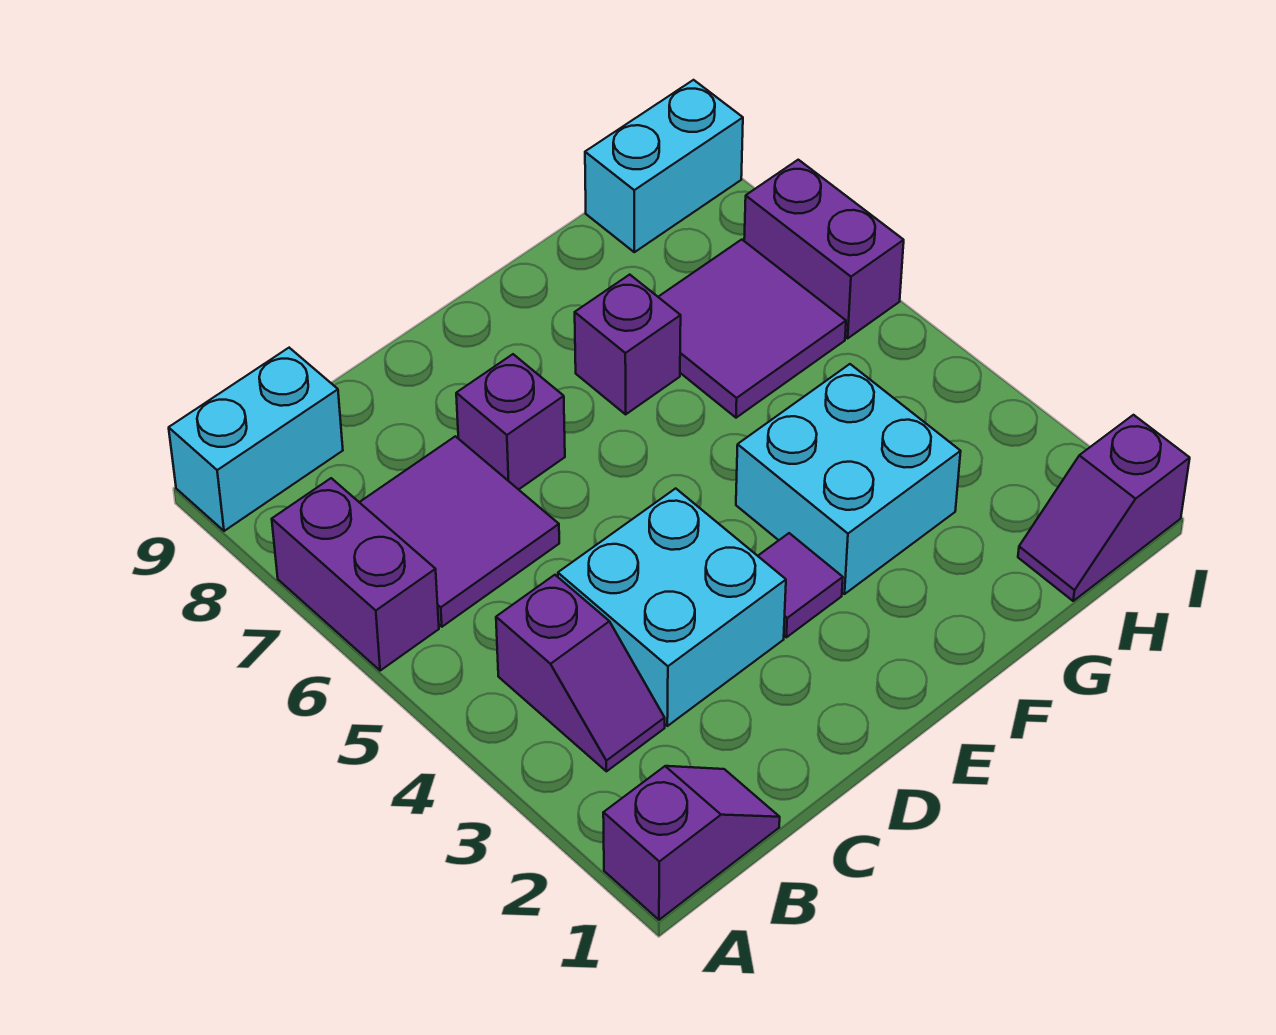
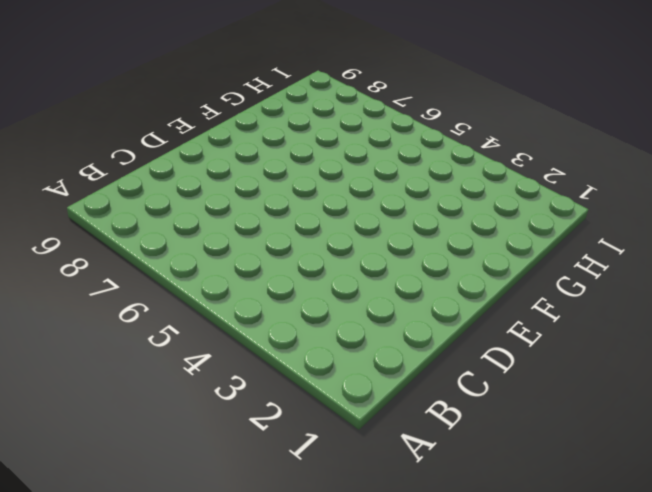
none -> purple slope A1:B1 level 1 top A
none -> purple brick A6:A7 level 1
none -> cyan brick A9:B9 level 1

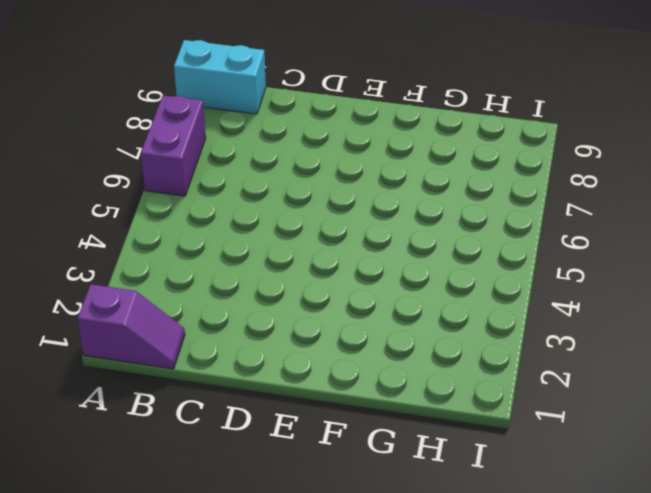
none -> purple slope B3:B4 level 1 top 4
none -> purple tile B6:C7 level 1
none -> cyan brick C3:D4 level 1

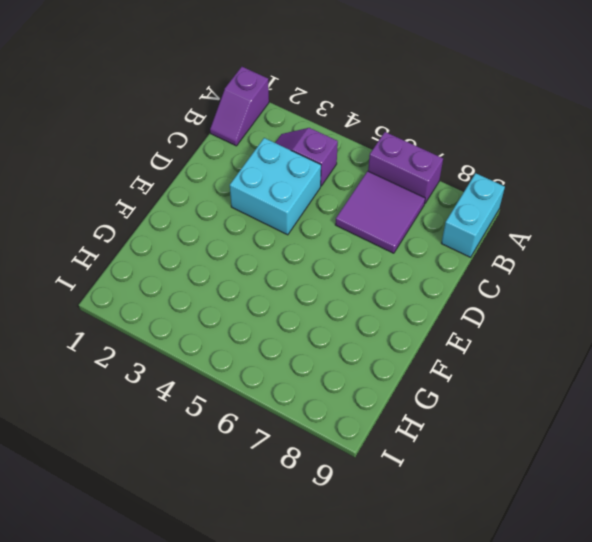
none -> purple brick D7 level 1
none -> purple tile E3 level 1
none -> cyan brick F3:G4 level 1

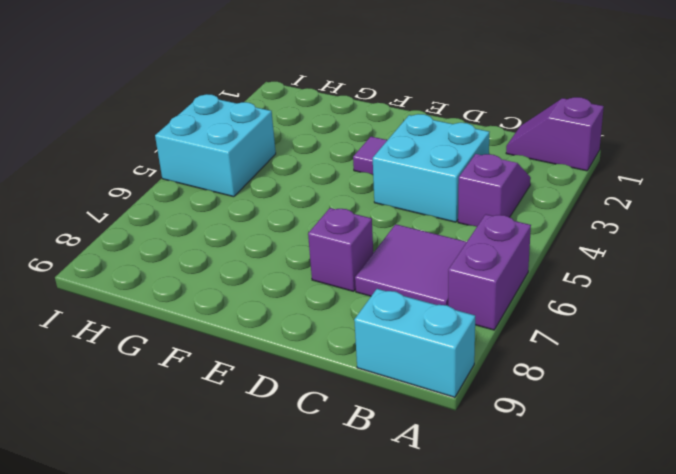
cyan brick H4:I5 level 1 -> cyan brick F3:G4 level 1
none -> purple brick F7 level 1
none -> purple tile G6:H7 level 1
none -> purple slope H1:I1 level 1 top I

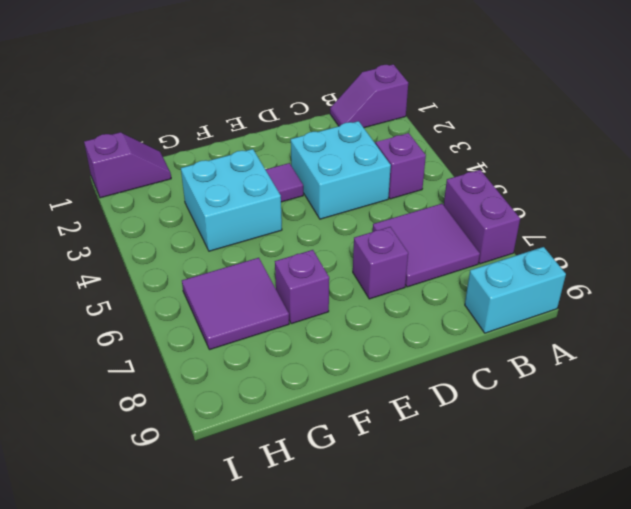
none -> cyan brick H9:I9 level 1
none -> purple brick I6:I7 level 1

